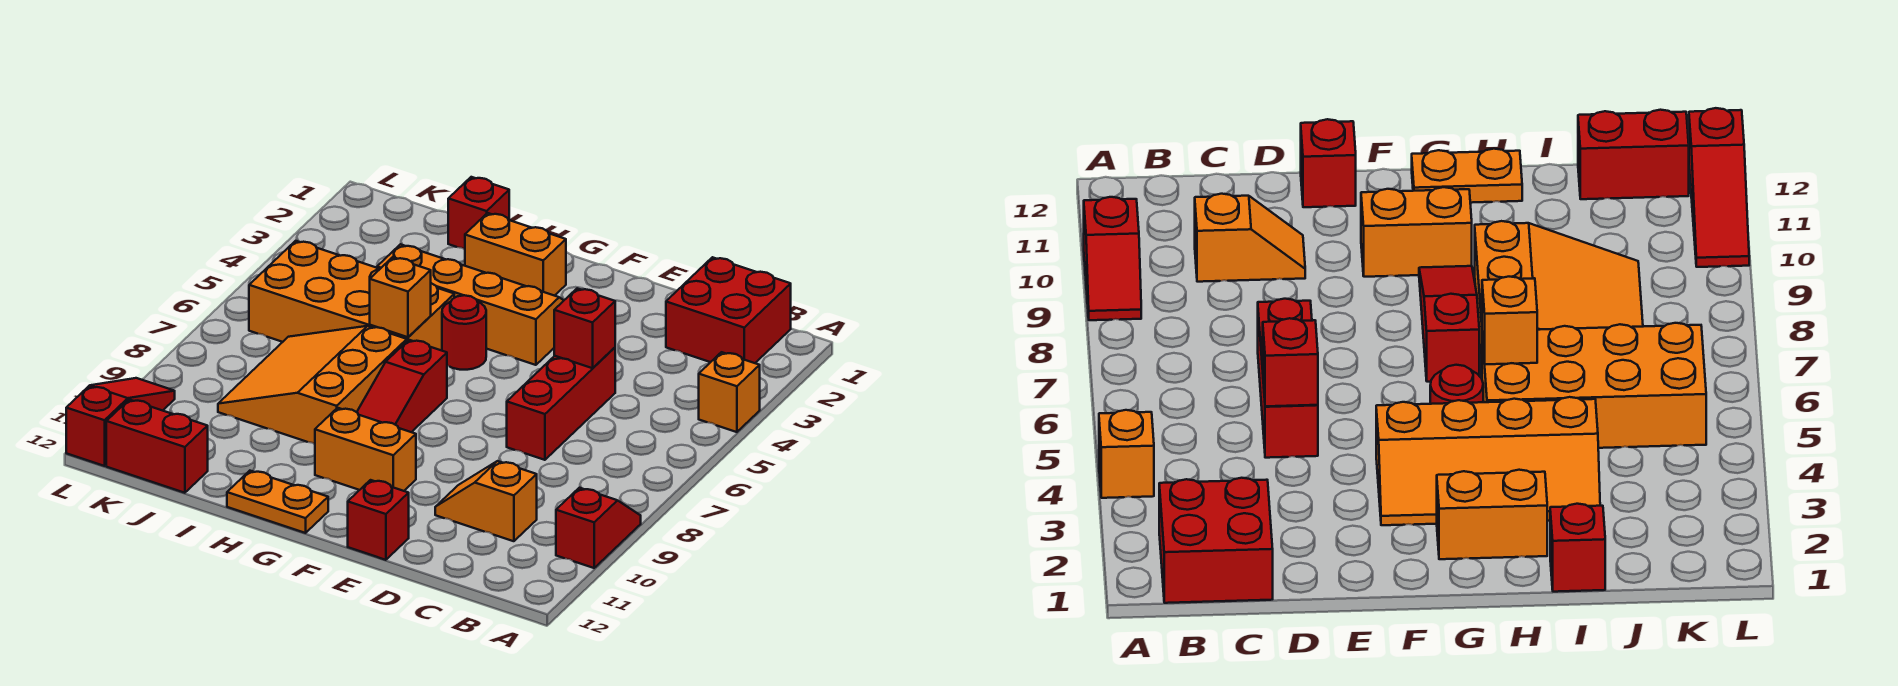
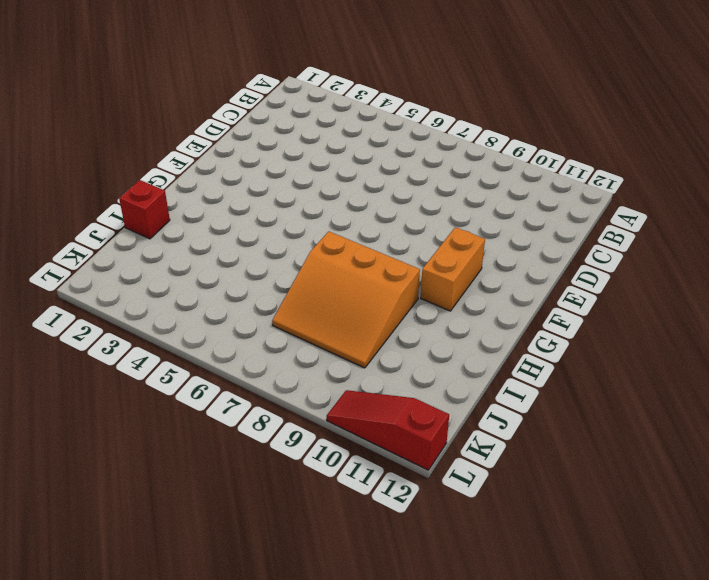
none -> orange brick A4 level 1
none -> red slope A9:A10 level 1 top 10
none -> red brick B1:C2 level 1

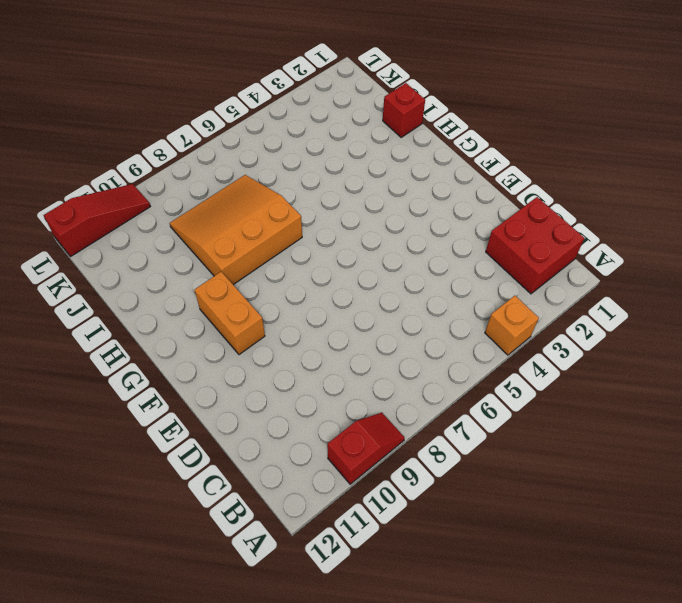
none -> orange slope C10:D10 level 1 top C
none -> red brick D5:D7 level 1
none -> red brick E12 level 1

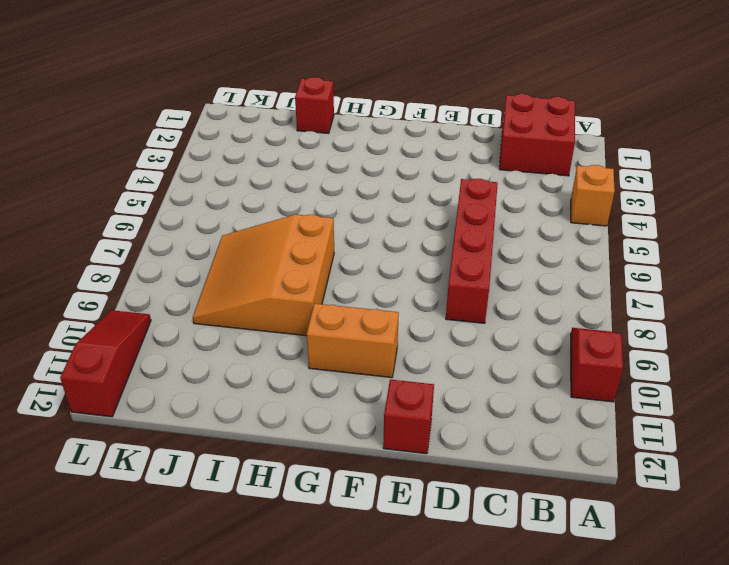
red brick D5:D8 level 1 -> red brick D5:D7 level 1
none -> orange slope C10:D10 level 1 top C
none -> orange slope F3:I4 level 1 top 4
none -> orange brick G2:H2 level 1

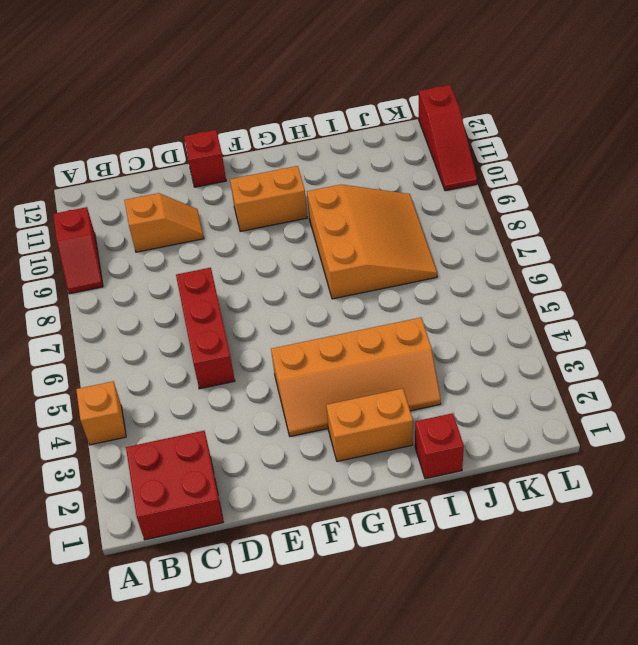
none -> red round brick G5 level 1
none -> red slope G7:G9 level 1 top 7
none -> orange plate G12:H12 level 1

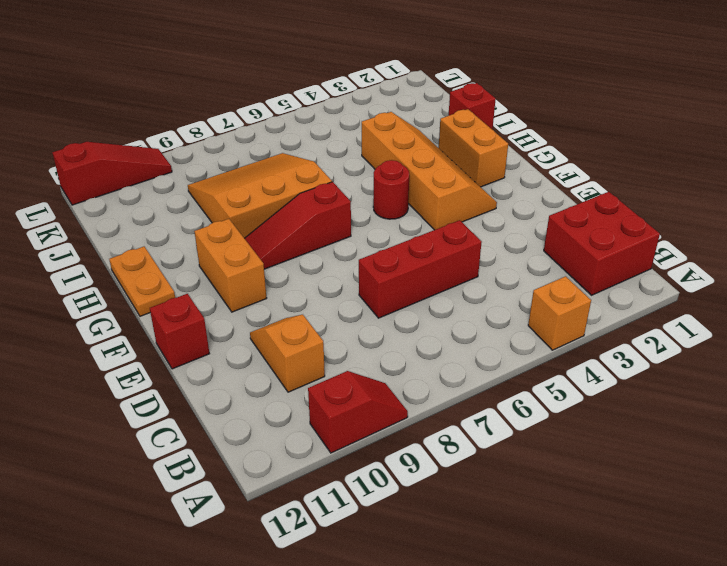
none -> orange brick H5:K6 level 1
none -> red brick J12:K12 level 1
none -> red brick D5 level 2

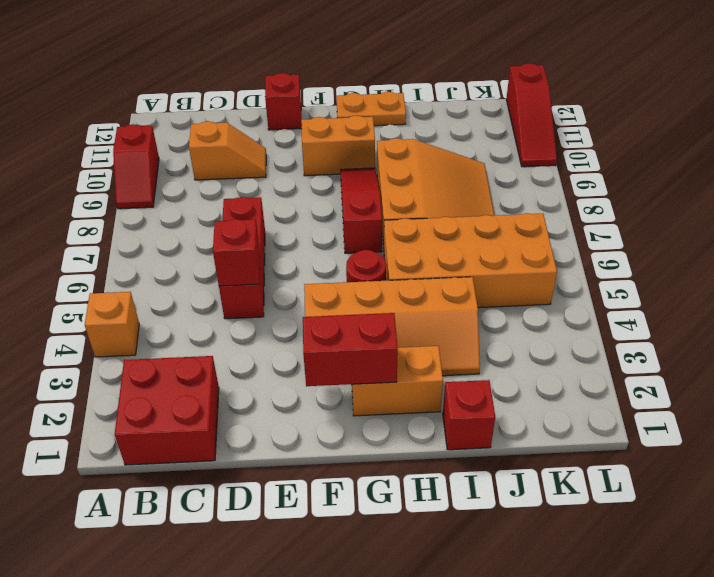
red brick F2:G2 level 2 -> red brick J12:K12 level 1
none -> orange brick H6 level 2

